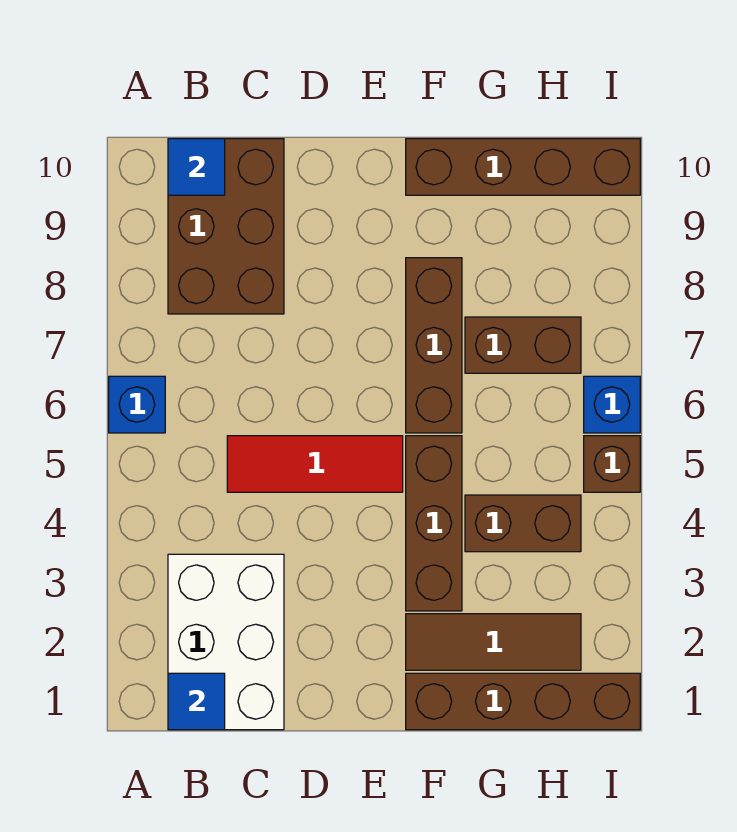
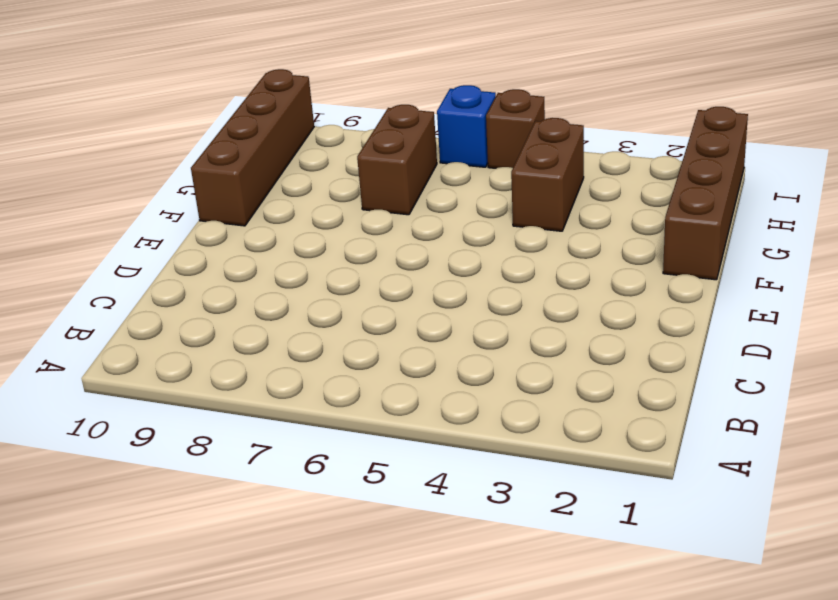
none -> blue brick A6 level 1
none -> white brick B1:C3 level 1
none -> brown brick B8:C10 level 1

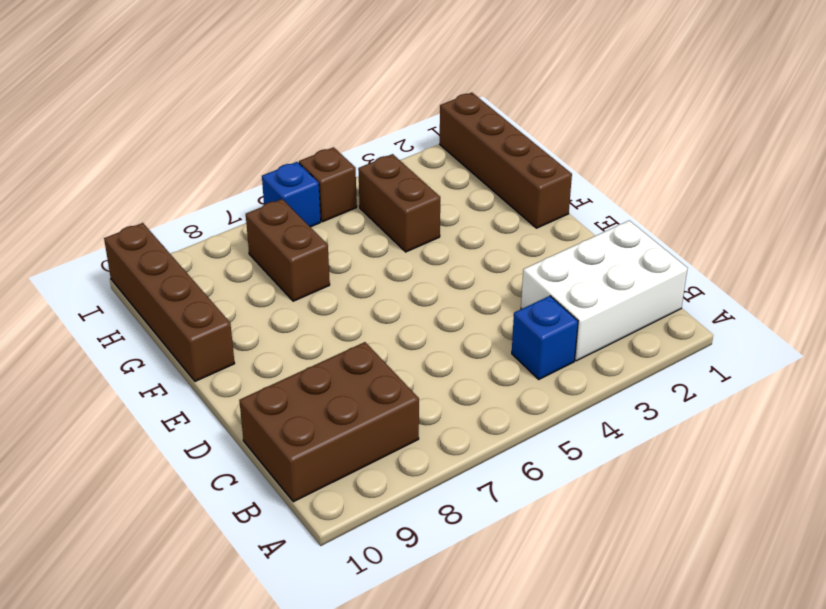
blue brick B4 level 1 -> blue brick A6 level 1
none -> red tile C5:E5 level 1
none -> brown tile F2:H2 level 1
none -> brown brick F3:F5 level 1

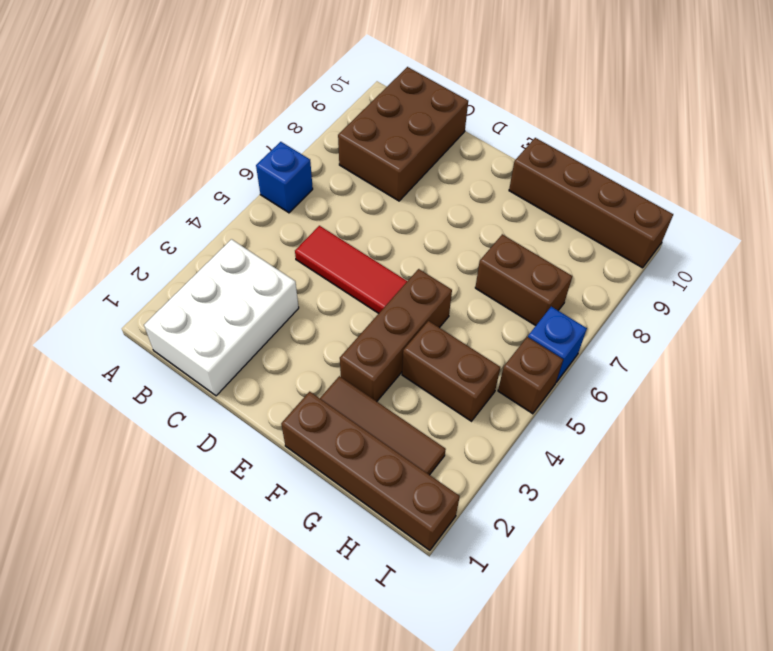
none -> brown brick F6:F8 level 1
none -> blue tile B1 level 2
none -> blue tile B10 level 2

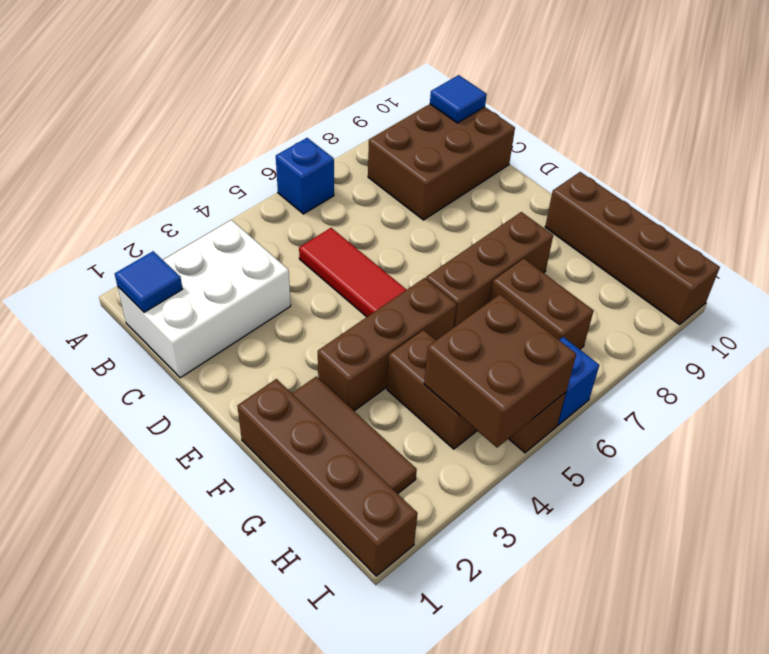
brown brick H4:I5 level 2 -> none

